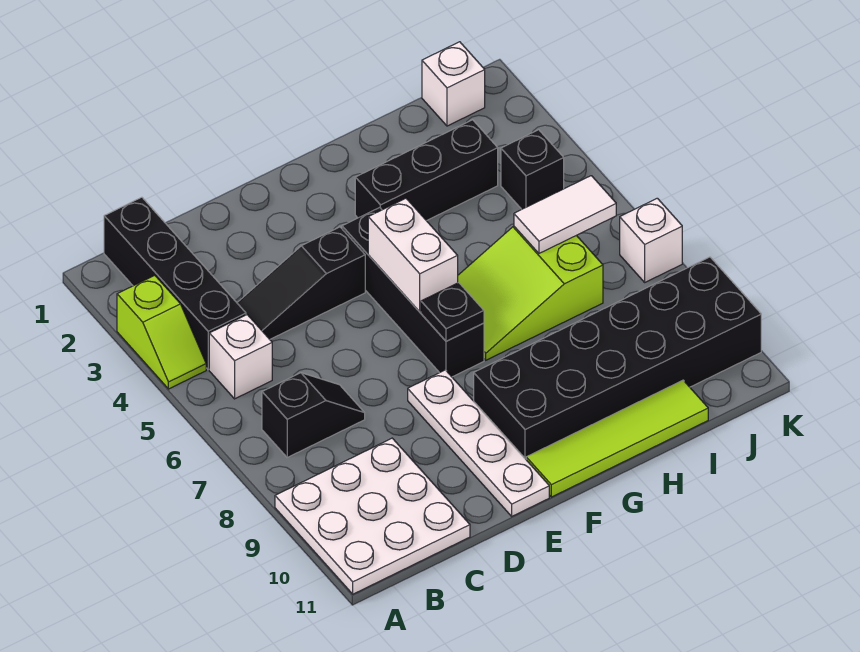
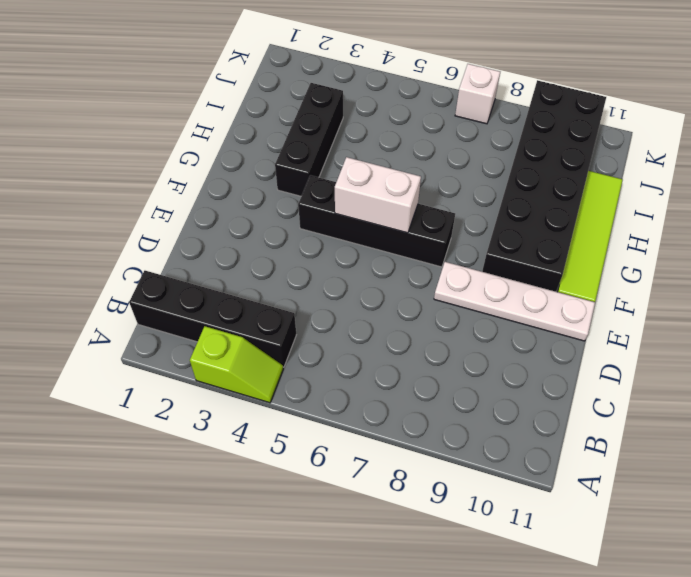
none -> white plate A9:C11 level 1
none -> white brick B5 level 1
none -> black slope B7:C7 level 1 top B

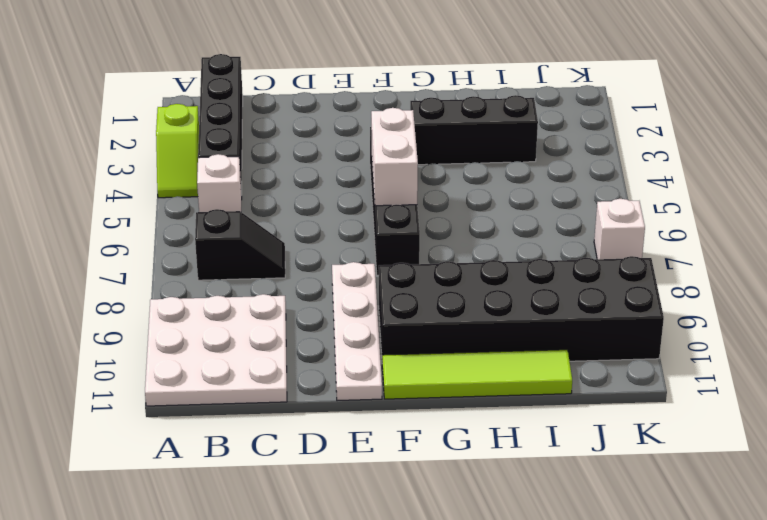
none -> black slope C4:E4 level 1 top E
none -> lime slope G6:I7 level 1 top I
none -> white brick J1 level 1

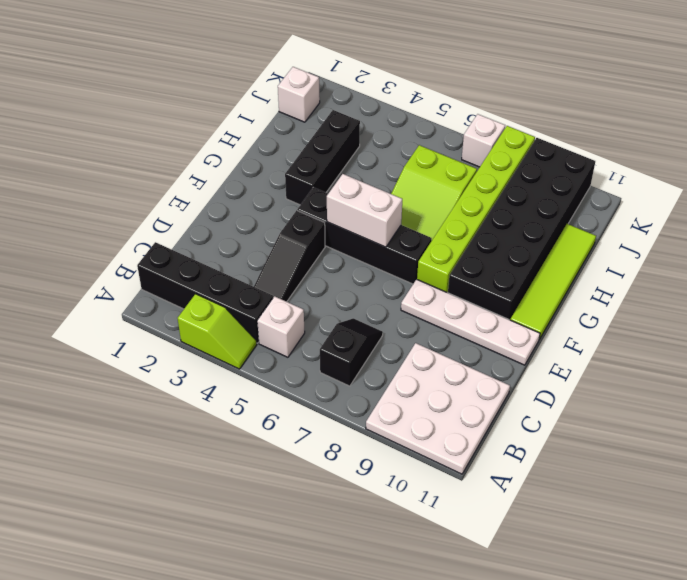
lime brick F8:K8 level 1 -> none
none -> black brick J4 level 1
none -> black plate F7 level 2
none -> white tile I6:J6 level 2

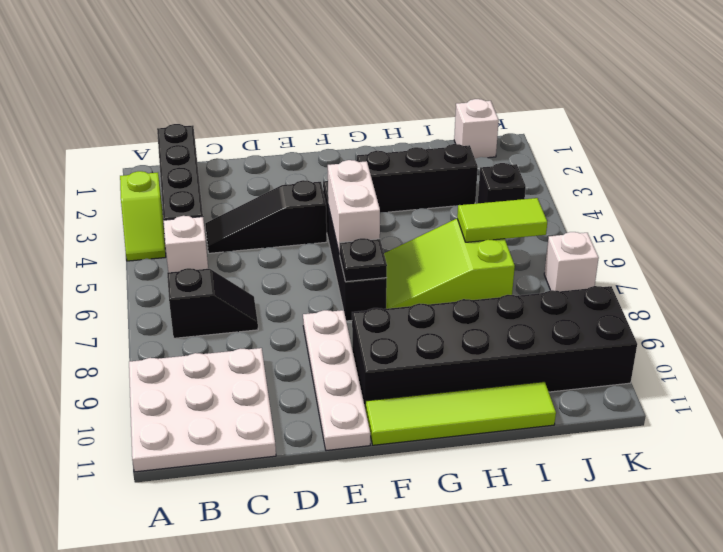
lime tile I6:J6 level 2 -> white tile I6:J6 level 2

